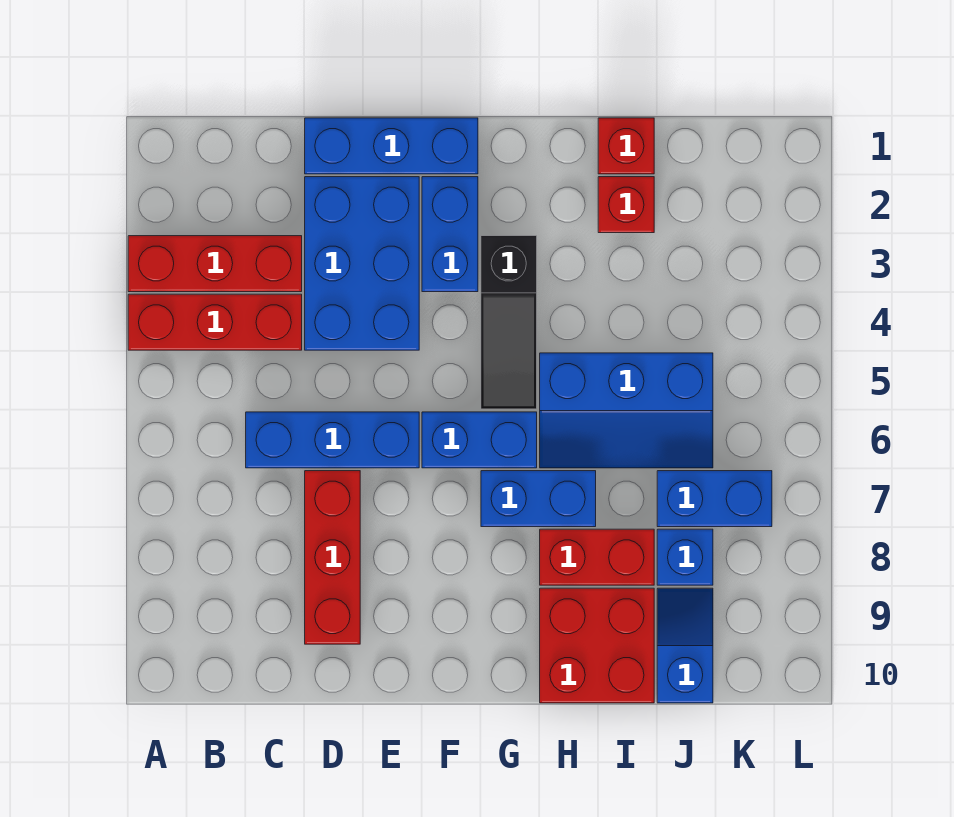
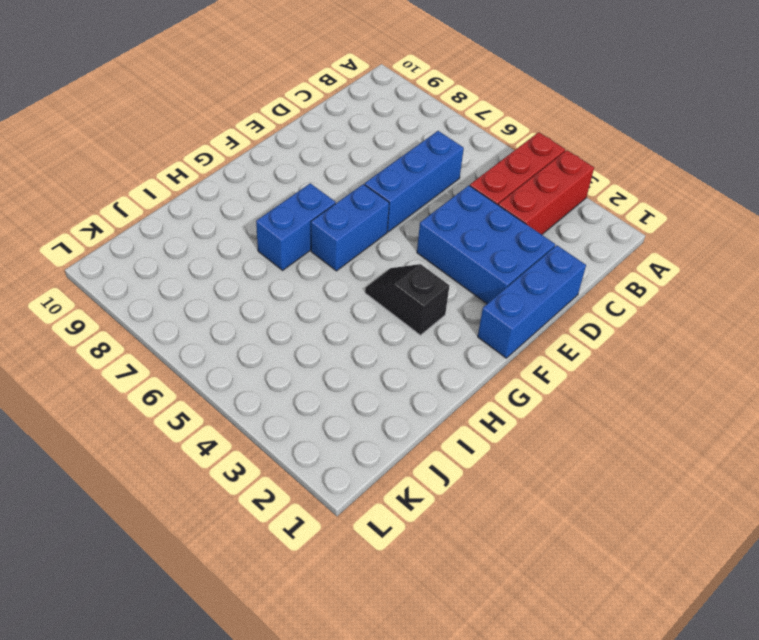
black slope G3:G4 level 1 top 3 -> black slope G3:G5 level 1 top 3
none -> red brick D7:D9 level 1
none -> blue brick F2:F3 level 1
none -> blue slope H5:J6 level 1 top 5

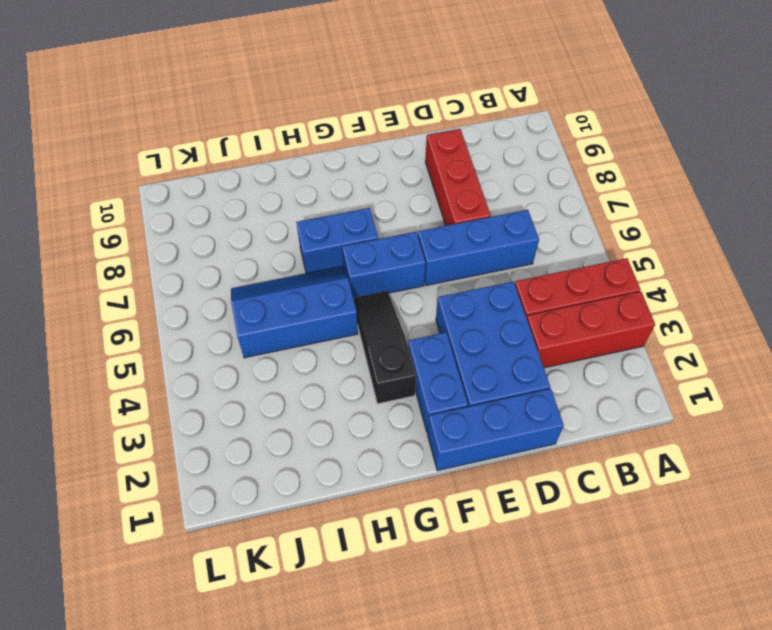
none -> red brick H8:I8 level 1
none -> red brick H9:I10 level 1
none -> red brick I1 level 1

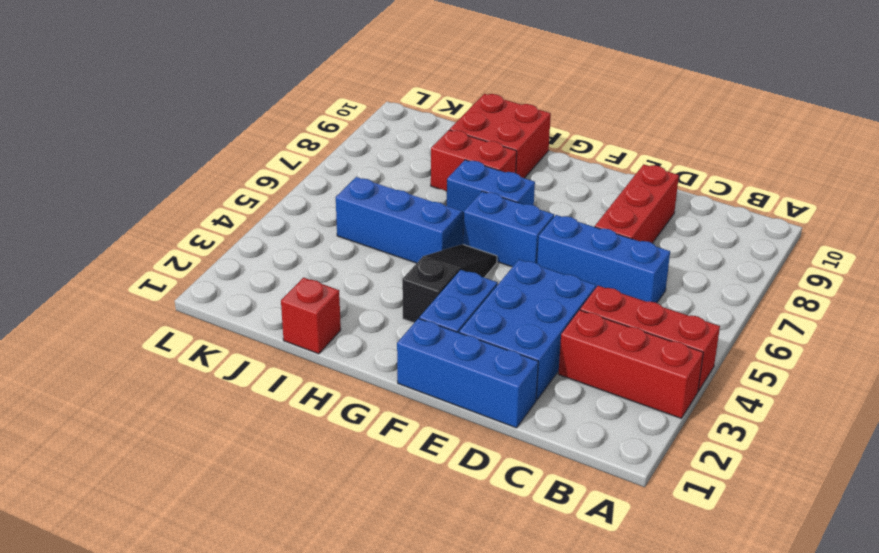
none -> red brick I2 level 1
none -> blue brick J7:K7 level 1
none -> blue brick J8 level 1

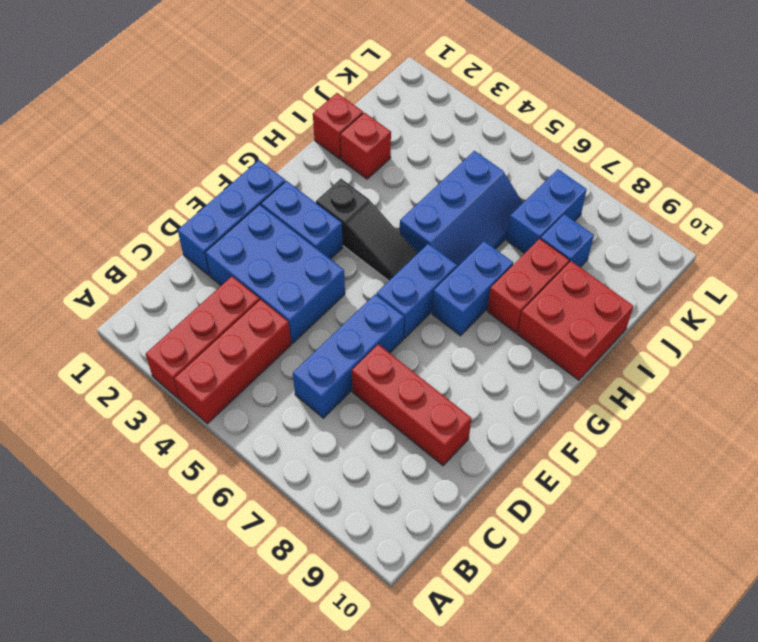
none -> blue slope J9:J10 level 1 top 10

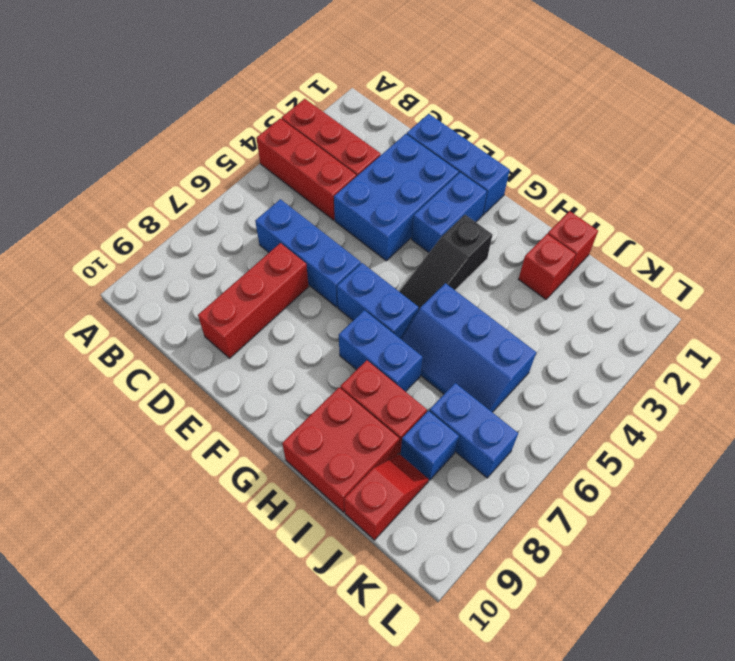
red slope J9:J10 level 1 top 10 -> blue slope J9:J10 level 1 top 10

